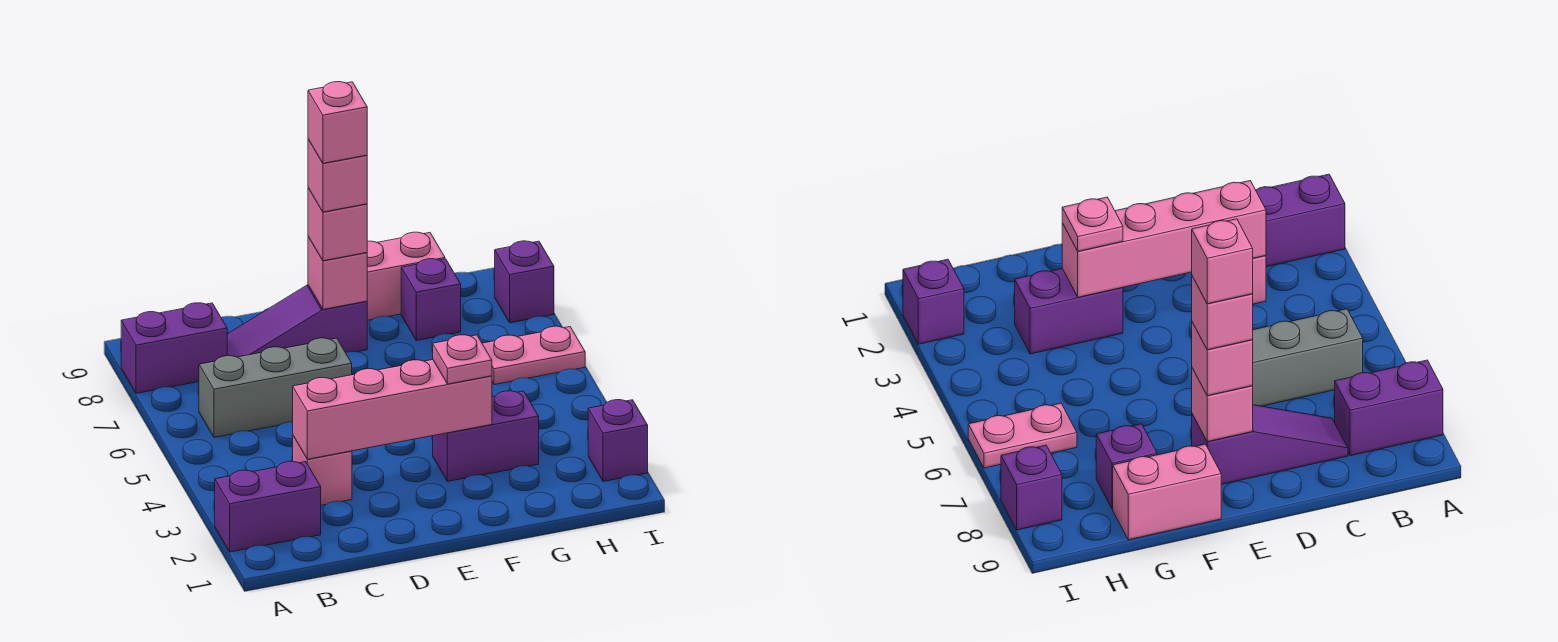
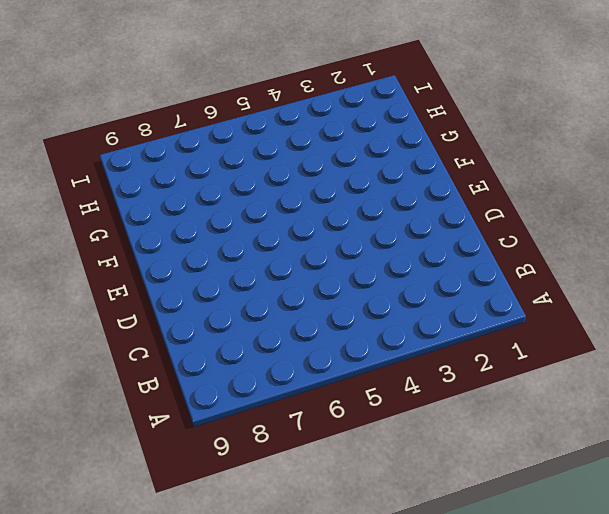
none -> purple brick A2:B2 level 1
none -> purple brick A8:B8 level 1
none -> grey brick B6:D6 level 1

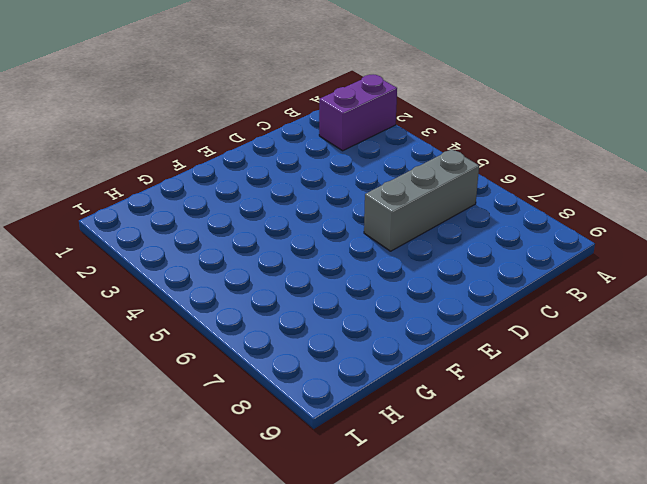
none -> purple brick A8:B8 level 1
none -> pink brick C3 level 1
none -> purple slope C8:E8 level 1 top E

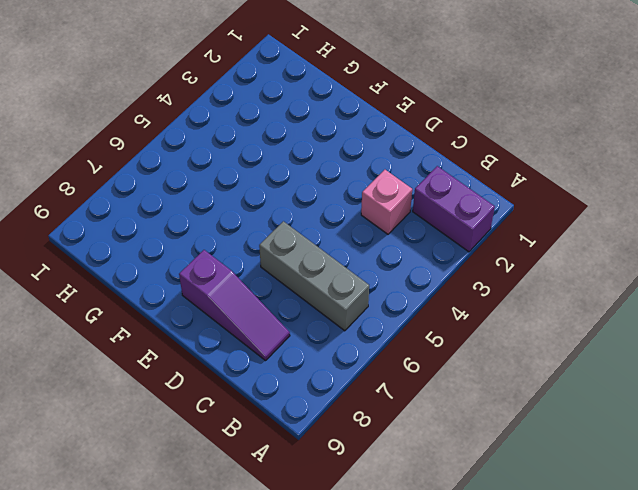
none -> purple brick A8:B8 level 1
none -> purple brick F3:G3 level 1
none -> pink brick F9:G9 level 1

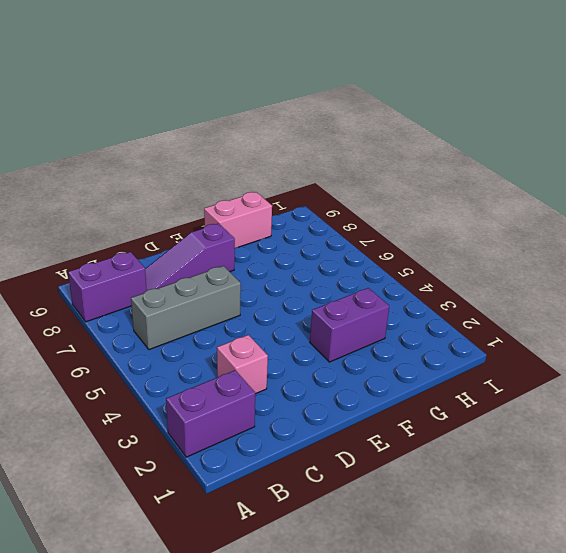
none -> purple brick G8 level 1
none -> pink plate H6:I6 level 1
none -> purple brick I2 level 1

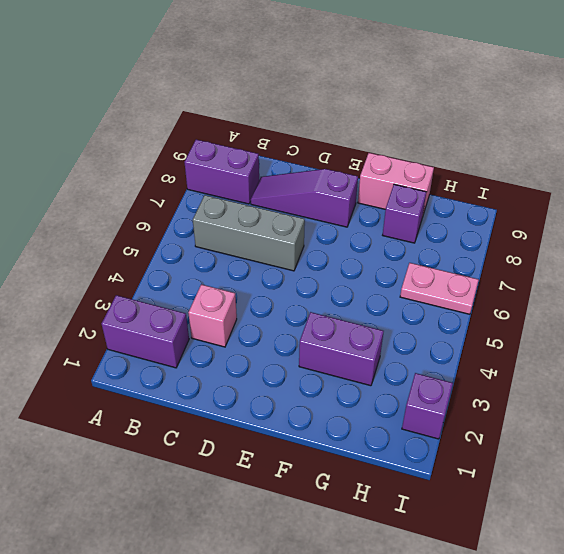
none -> purple brick I8 level 1
none -> pink brick C3:F3 level 2
none -> pink brick E8 level 2

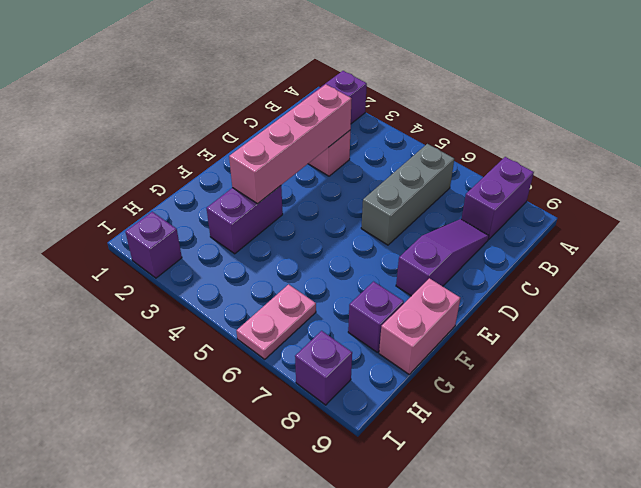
none -> pink brick E8 level 2
none -> pink brick E8 level 3
none -> pink plate F3 level 3

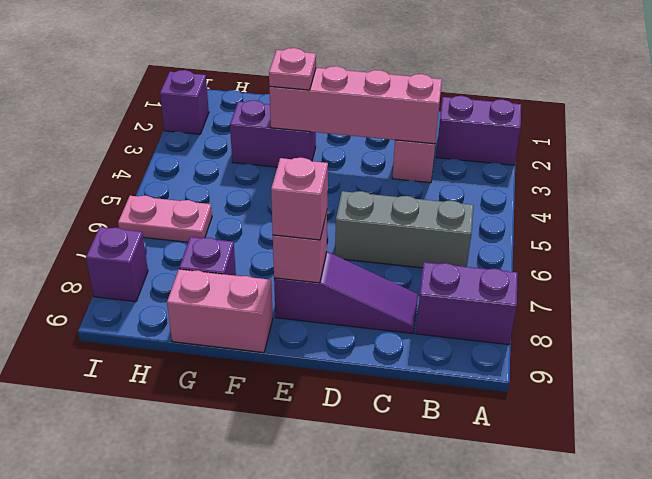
none -> pink brick E8 level 4
none -> pink brick E8 level 5

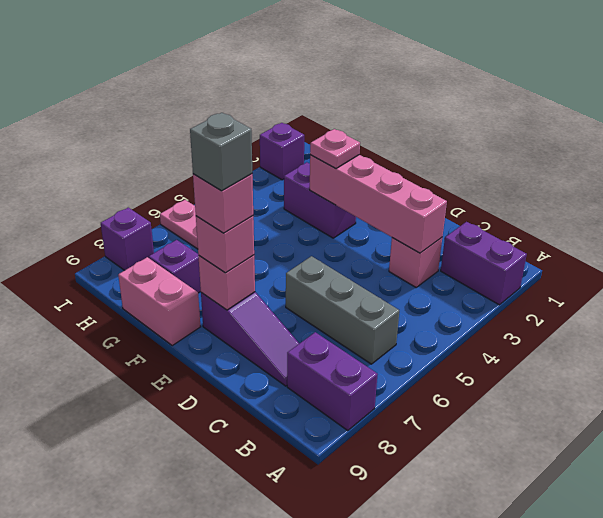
grey brick E8 level 5 -> pink brick E8 level 5

